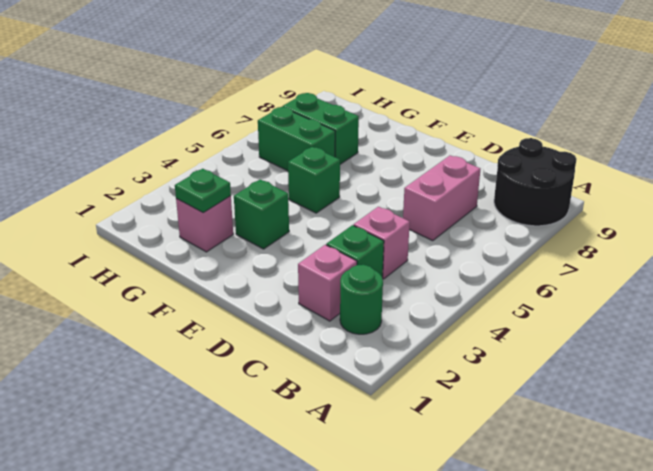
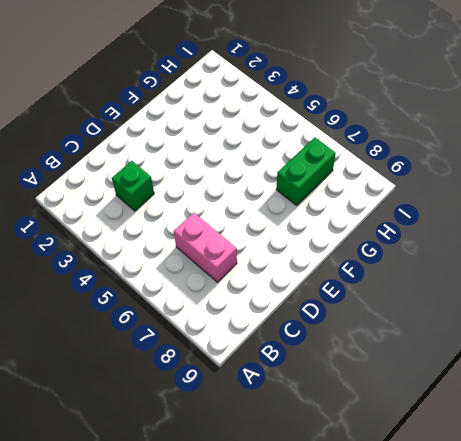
none -> black round brick A8:B9 level 1
none -> green round brick B2 level 1
none -> pink brick C2 level 1

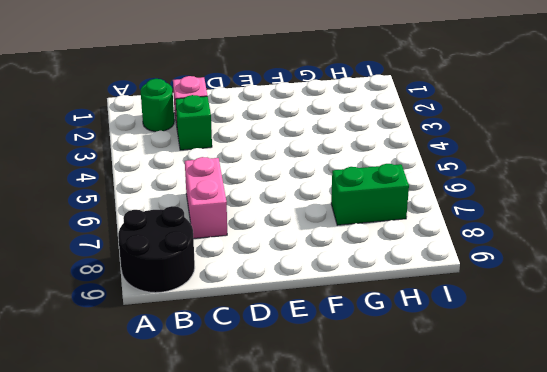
none -> pink brick C4 level 1
none -> green brick F3 level 1
none -> green brick F5 level 1

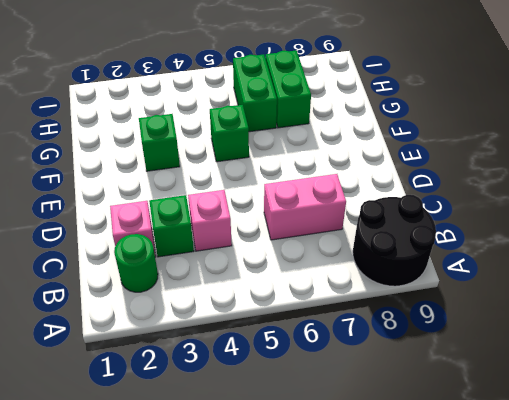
none -> pink brick G2 level 1
none -> green plate G2 level 2

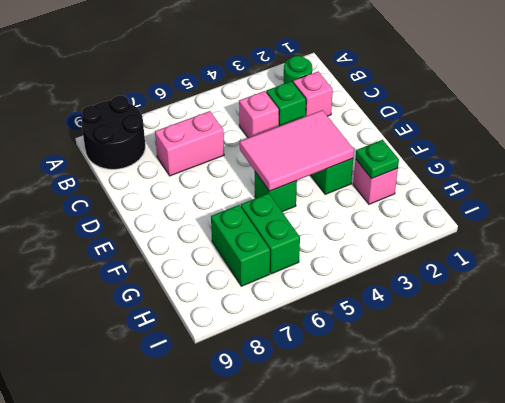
pink tile E3:F5 level 2 -> none

